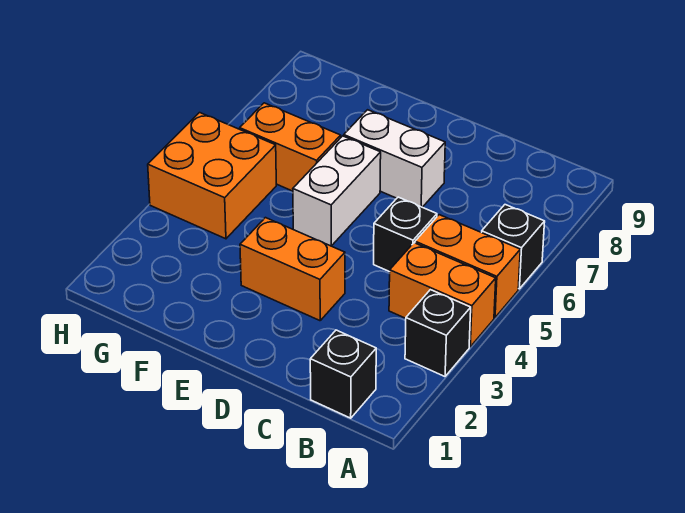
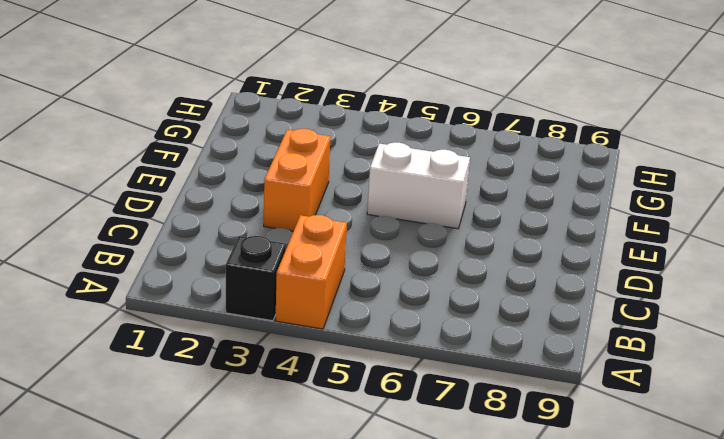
none -> orange brick A5:B5 level 1
none -> black brick A6 level 1

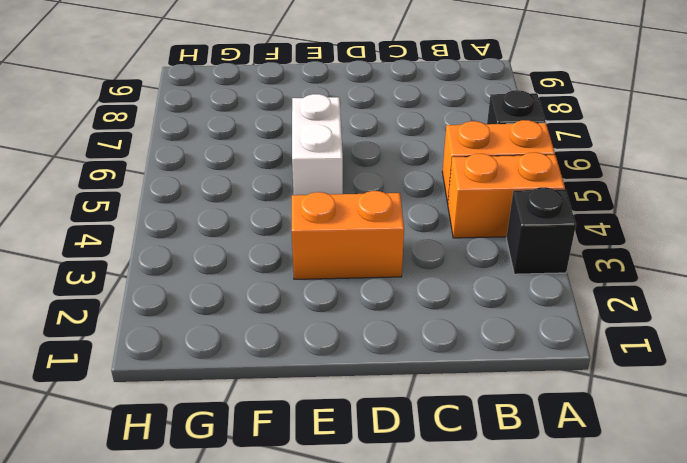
none -> black brick B1 level 1
none -> black brick C5 level 1

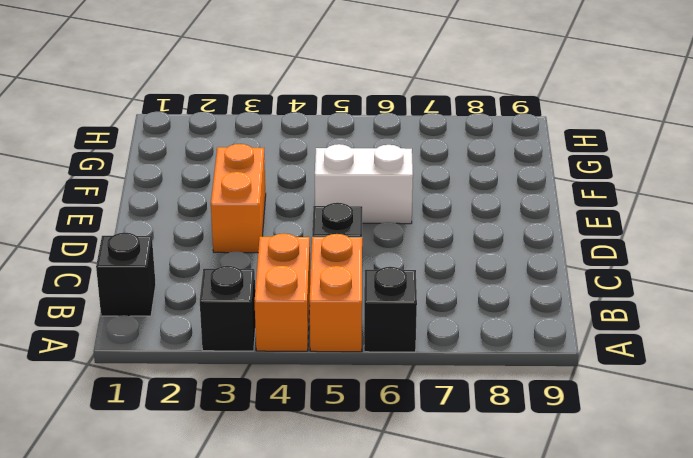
none -> white brick D7:E7 level 1
none -> orange brick F6:G6 level 1

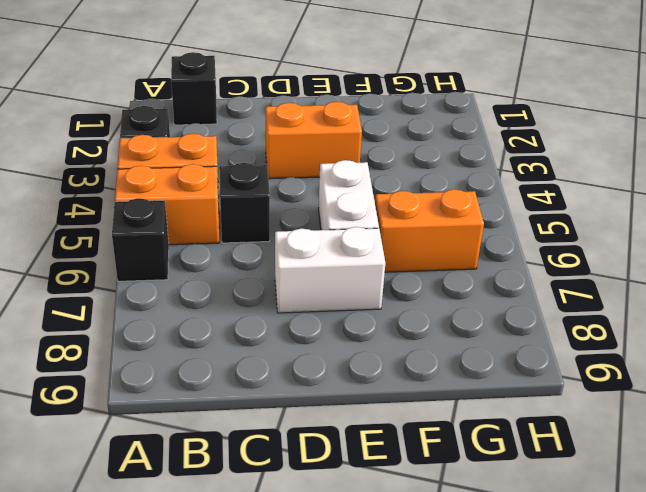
none -> orange brick G4:H5 level 1

